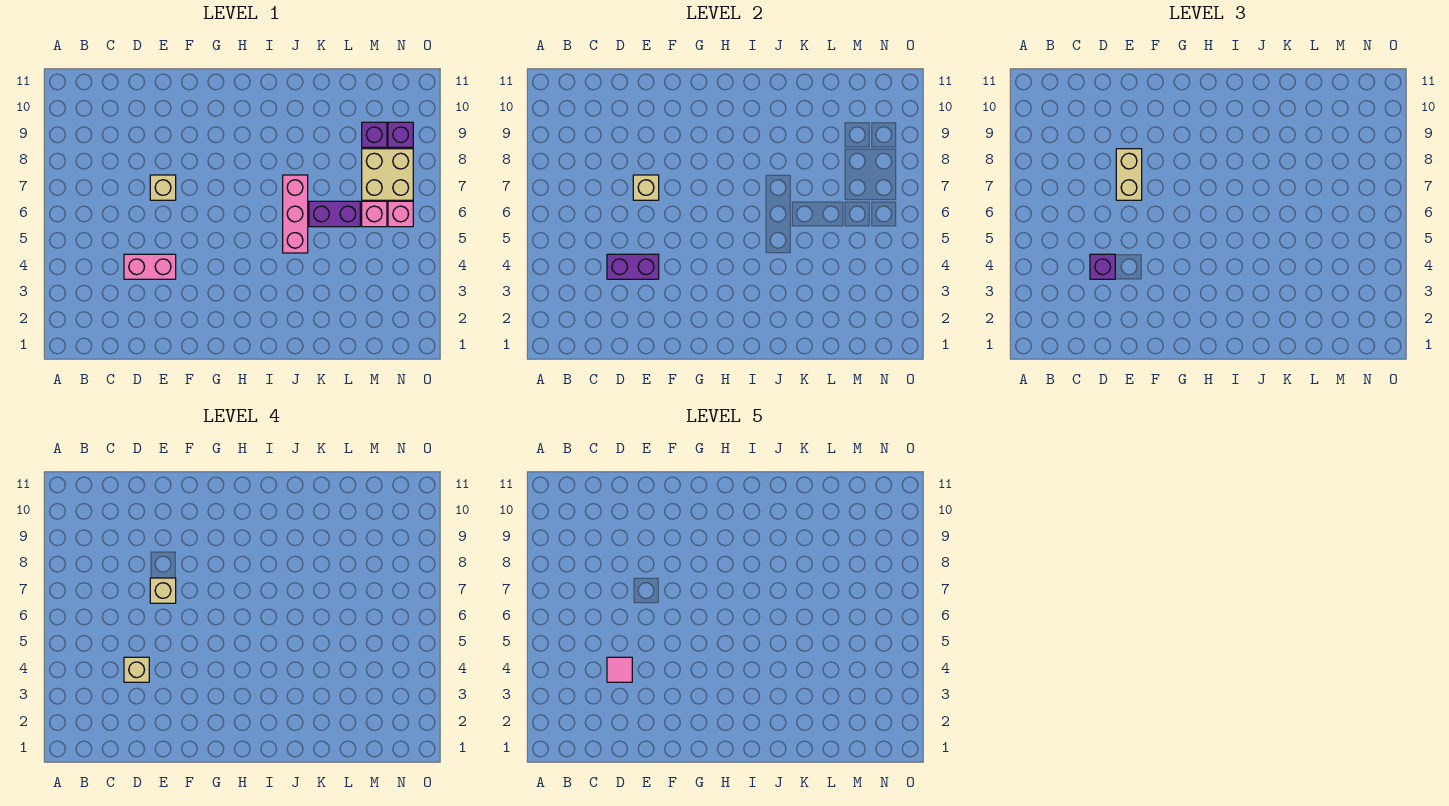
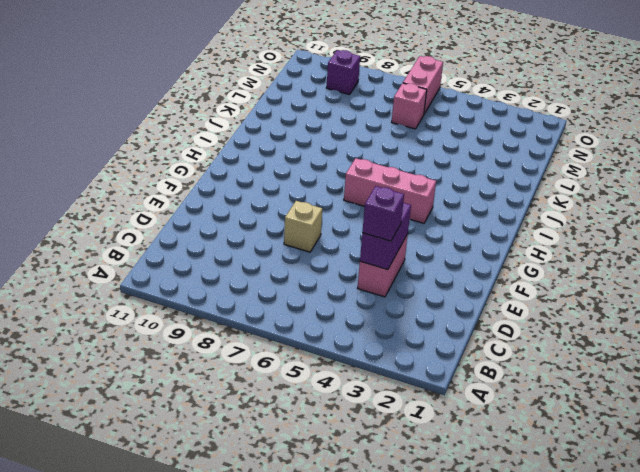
pink brick H4:H6 level 1 -> pink brick J5:J7 level 1
pink brick N6:O6 level 1 -> pink brick N6 level 1
none -> purple brick K6:L6 level 1
none -> tan brick M7:N8 level 1
none -> purple brick M9 level 1

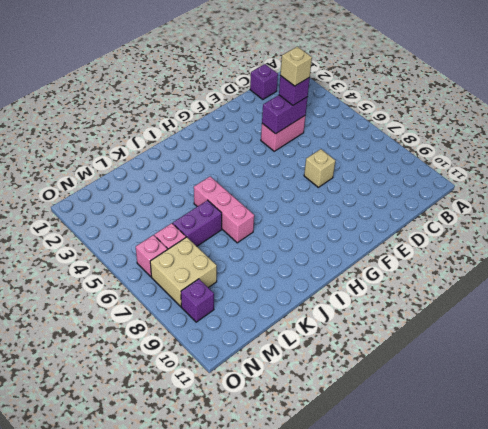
purple brick C1 level 1 -> purple brick M9 level 1
none -> tan brick E7 level 2
none -> tan brick E7:E8 level 3
none -> tan brick E7 level 4

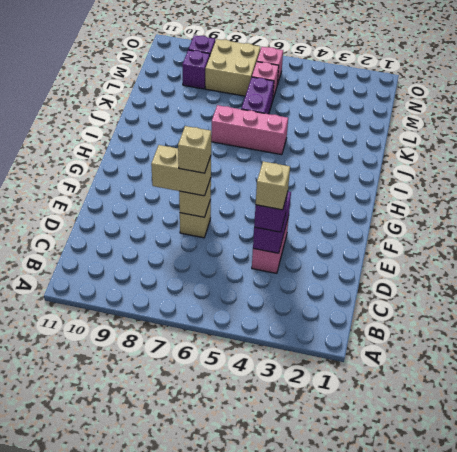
none -> pink tile D4 level 5

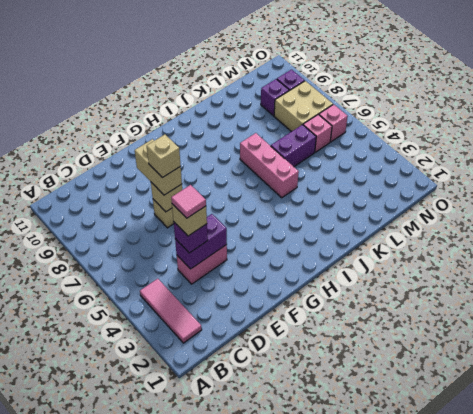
pink tile B2:B4 level 1 -> none

